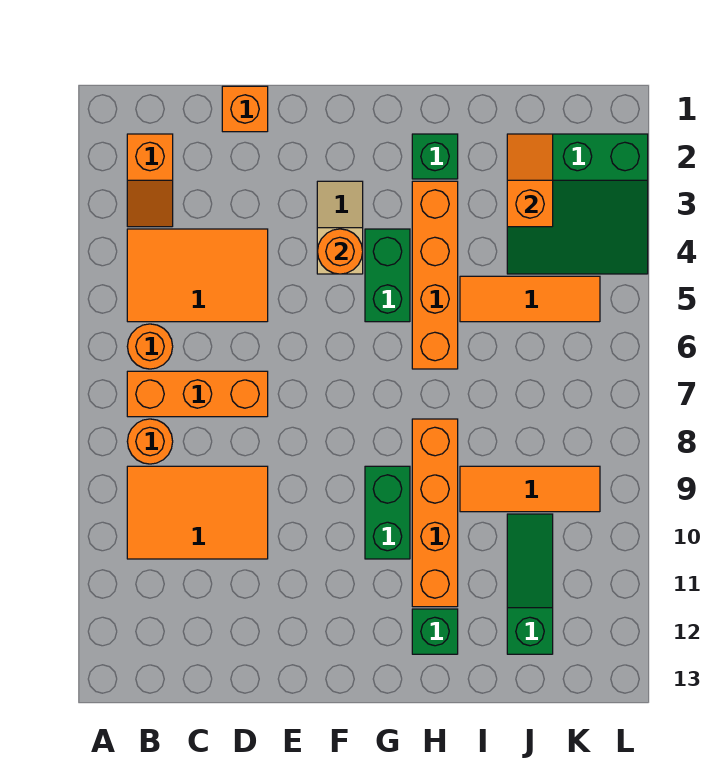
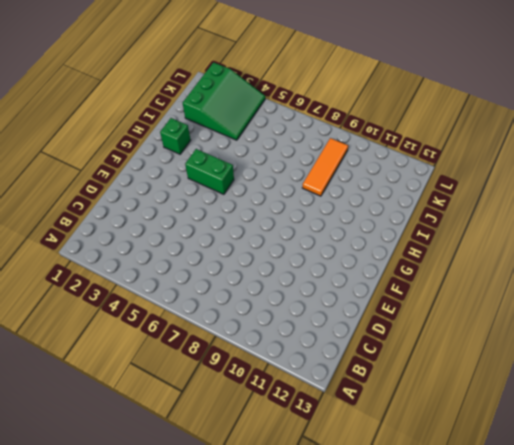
none -> orange slope B2:B3 level 1 top 2
none -> orange tile B4:D5 level 1
none -> orange round brick B6 level 1

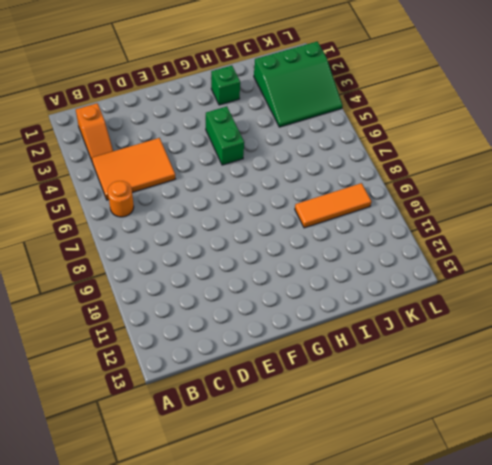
none -> orange brick B7:D7 level 1
none -> orange round brick B8 level 1
none -> orange tile B9:D10 level 1

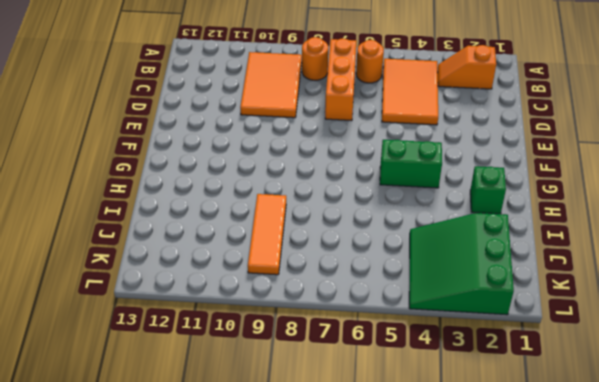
none -> orange brick D1 level 1
none -> tan slope F3:F4 level 1 top 4
none -> green brick G9:G10 level 1

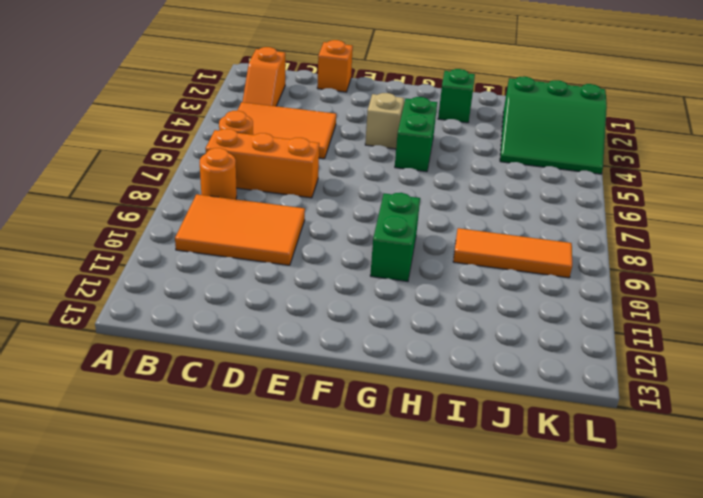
none -> orange brick H3:H6 level 1
none -> orange brick H8:H11 level 1
none -> green brick H12 level 1

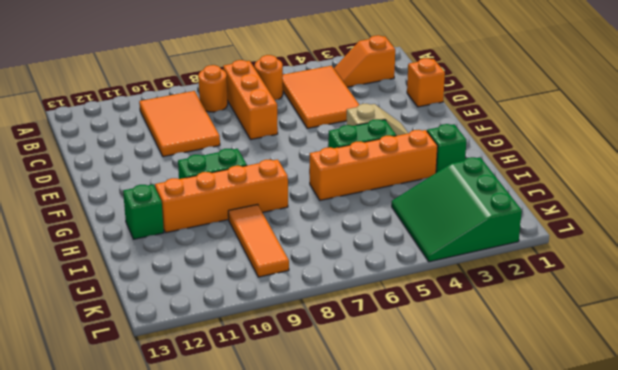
none -> orange tile I5:K5 level 1
none -> green slope J10:J12 level 1 top 12
none -> orange round brick F4 level 2

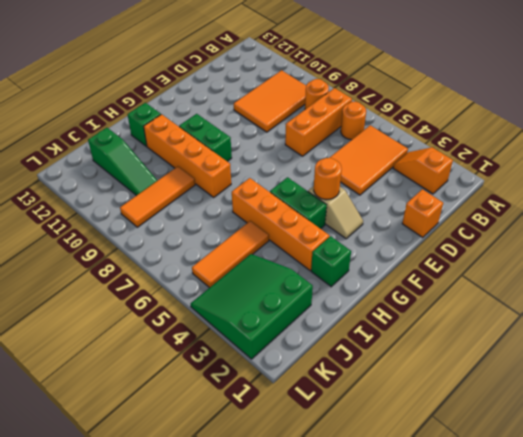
none -> orange slope J2:J3 level 2 top 3

